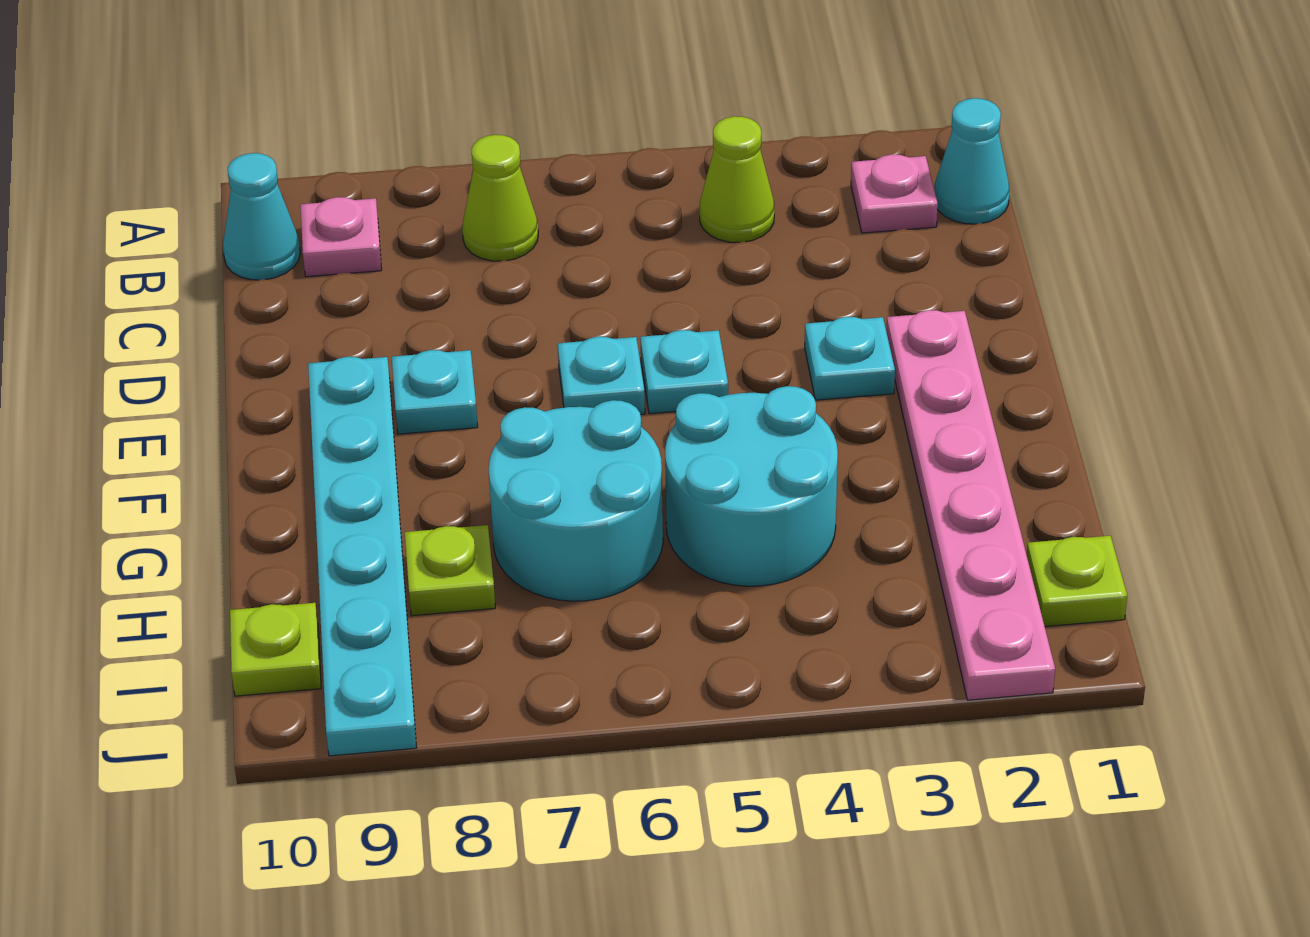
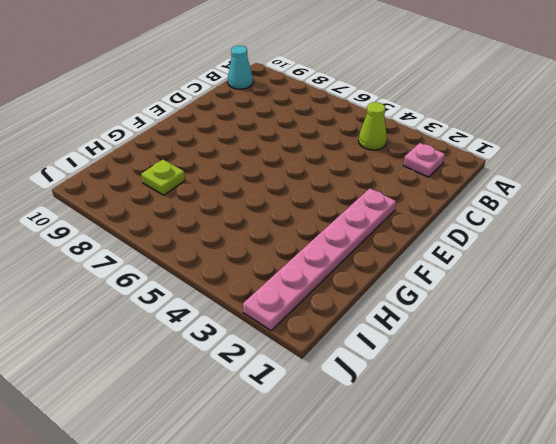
none -> cyan cone B1 level 1
none -> lime cone B7 level 1
none -> pink plate B9 level 1

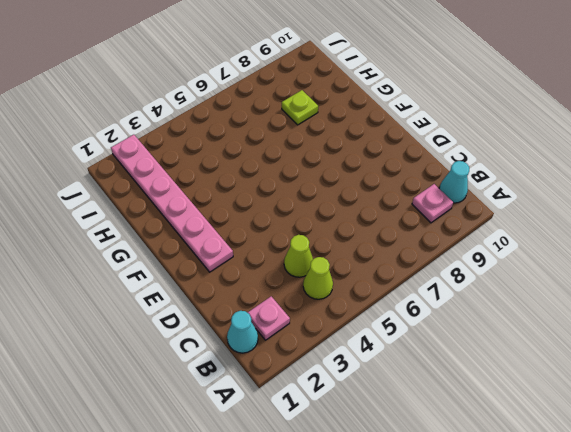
lime cone C4 level 1 -> lime cone B7 level 1
none -> cyan plate E3 level 1
none -> cyan plate E5 level 1
none -> cyan plate E6 level 1

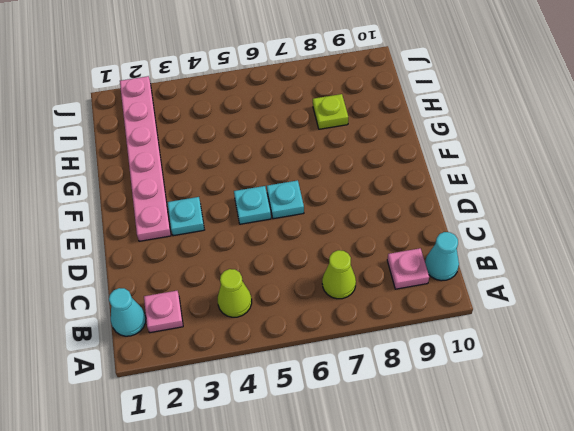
none -> cyan plate E8 level 1
none -> cyan plate E9:J9 level 1
none -> cyan round brick G4:H5 level 1

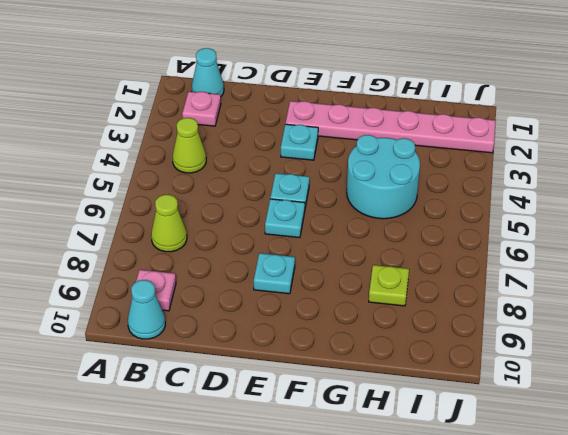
none -> cyan plate E9:J9 level 1
none -> cyan round brick G6:H7 level 1
none -> lime plate I1 level 1

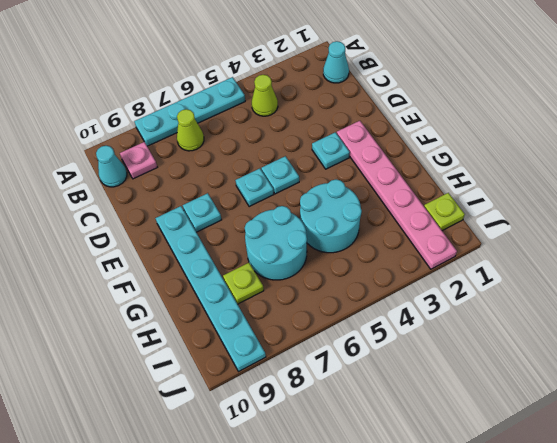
cyan plate A5:A8 level 1 -> none
none -> pink plate B2 level 1
none -> lime plate I10 level 1

